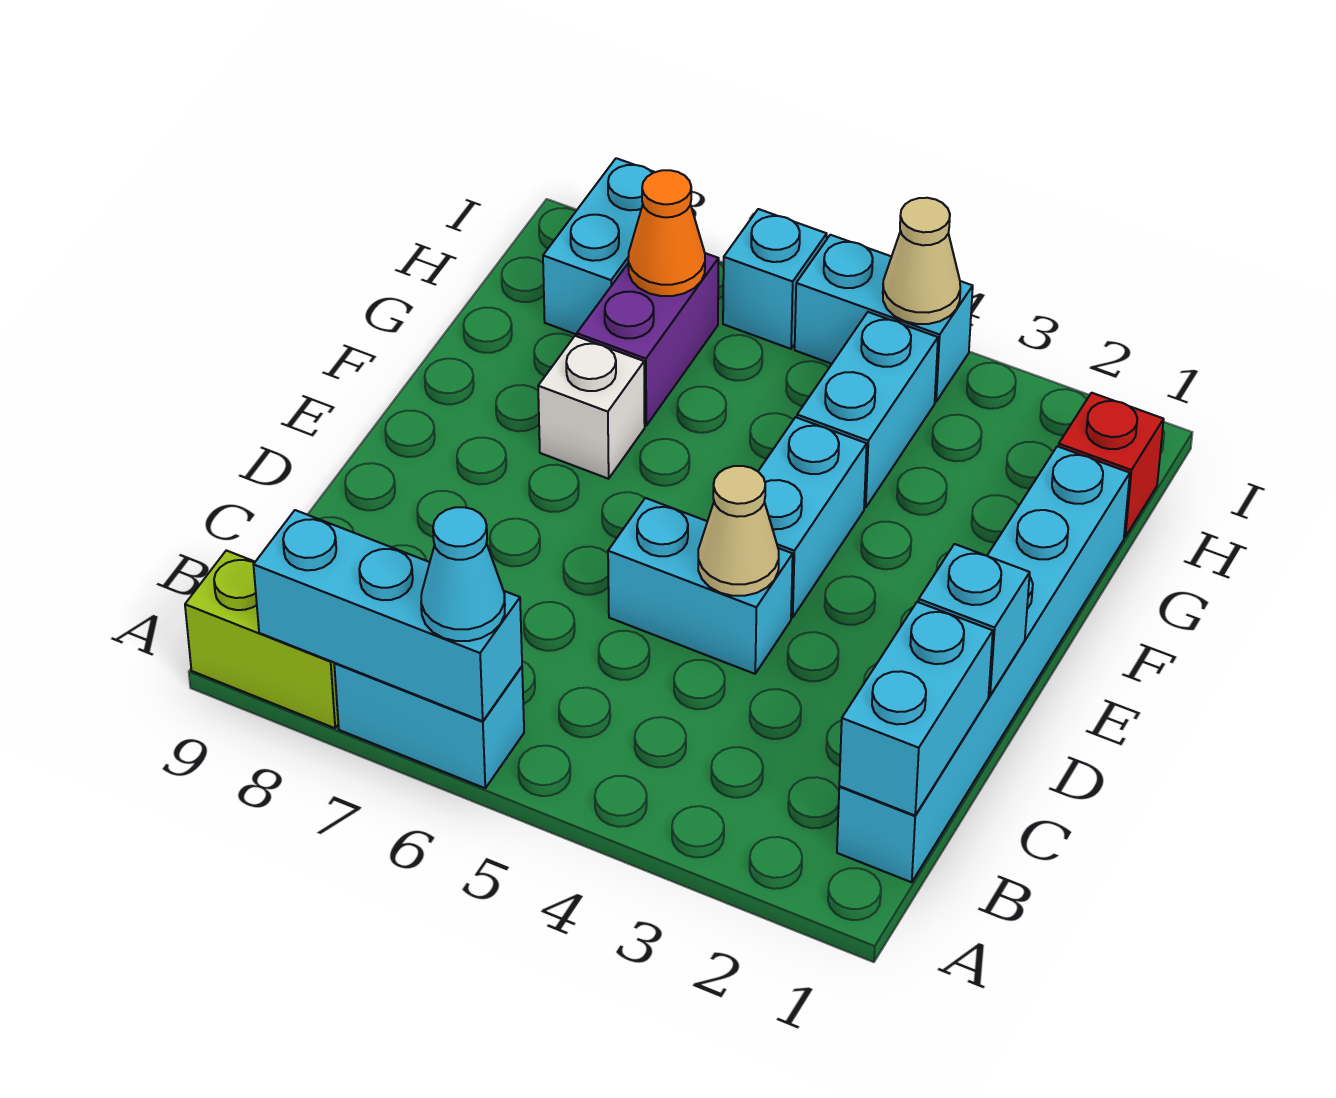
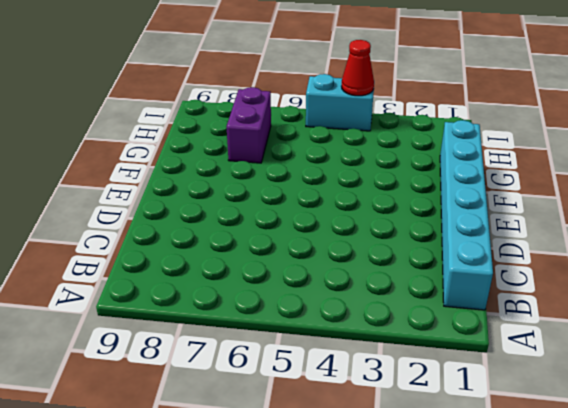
red cone I4 level 2 -> tan cone I4 level 2
none -> cyan brick A6:A7 level 1
none -> lime brick A8:A9 level 1
none -> cyan brick D4:D5 level 1

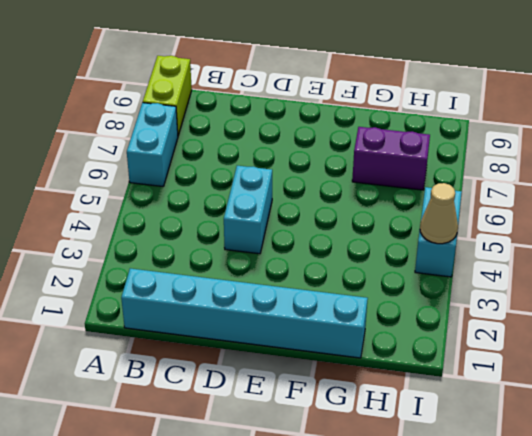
none -> cyan brick E4:F4 level 1
none -> white brick F7 level 1
none -> cyan brick G4:H4 level 1

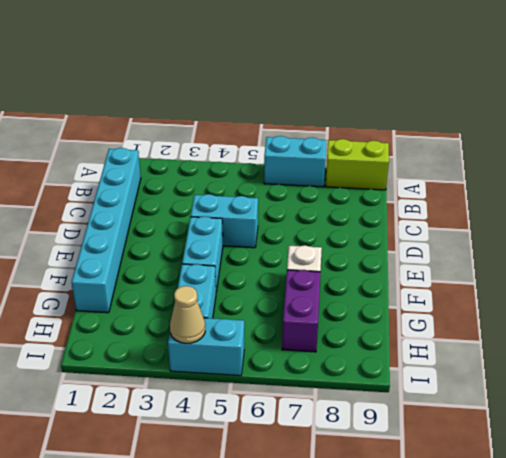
none -> red brick H1 level 1
none -> cyan brick H8:I8 level 1
none -> cyan brick I6 level 1

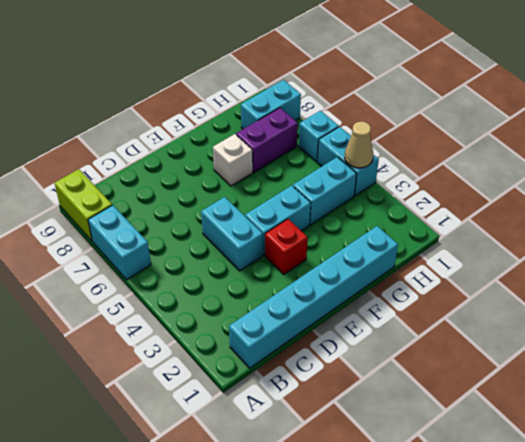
red brick E3 level 1 -> red brick H1 level 1
none -> cyan brick A6:A8 level 2
none -> cyan brick B1:C1 level 2
none -> cyan brick D1 level 2

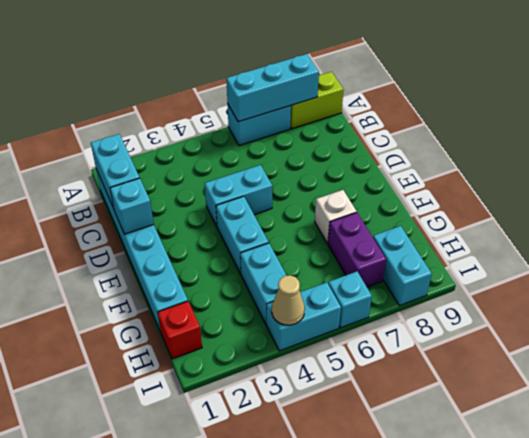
none -> tan cone D4 level 2
none -> orange cone H7 level 2
none -> cyan cone A6 level 3

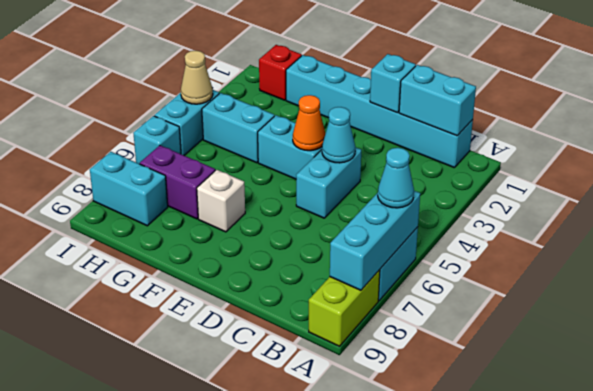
cyan cone D4 level 2 -> tan cone D4 level 2
orange cone E4 level 2 -> orange cone H7 level 2

